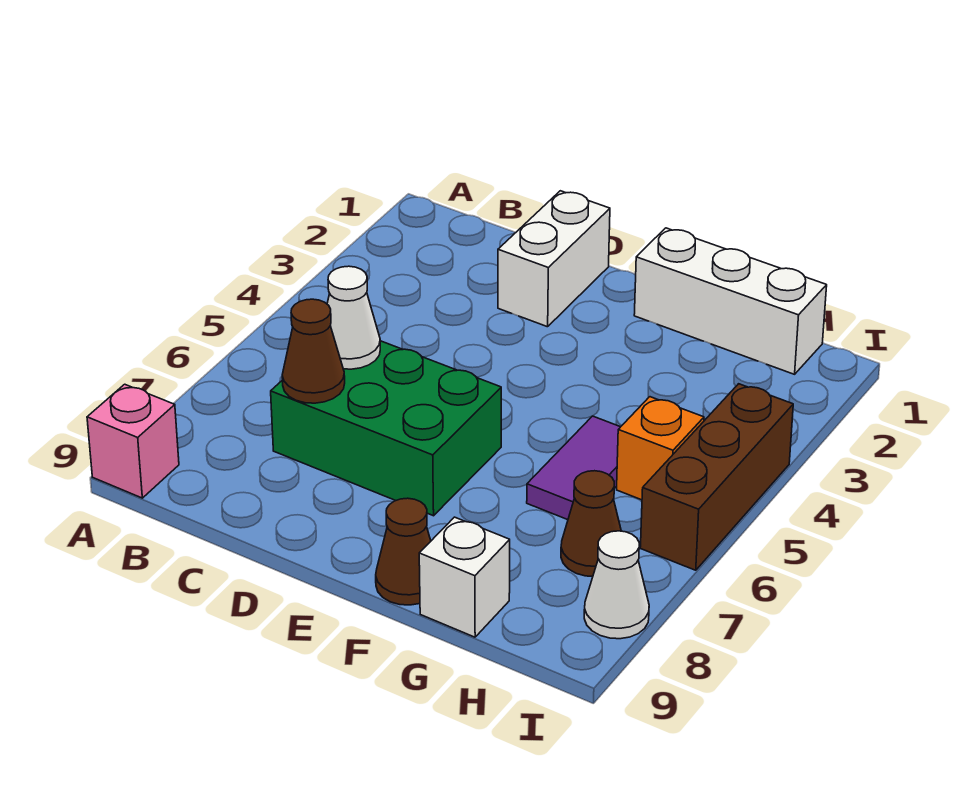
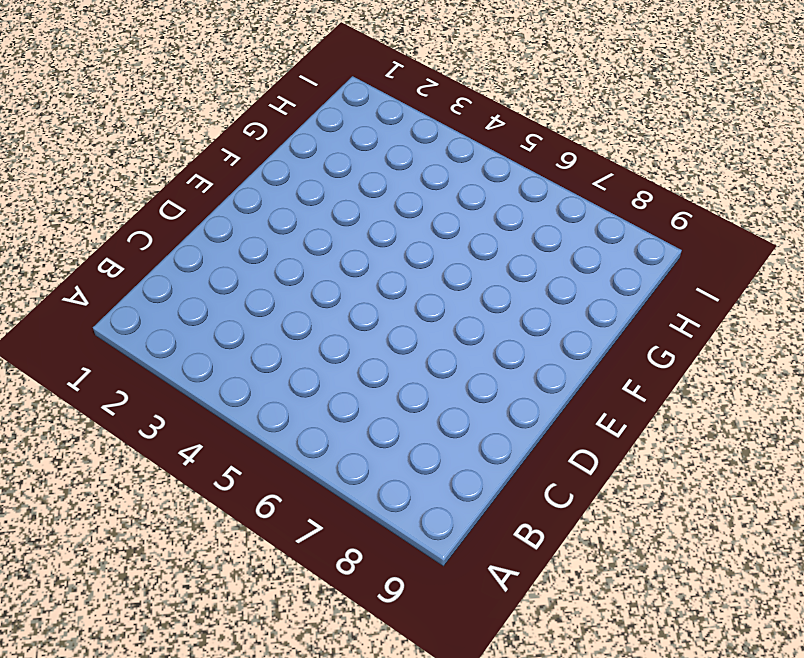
none -> pink brick A9 level 1
none -> green brick C6:E7 level 1
none -> white brick D1:D2 level 1

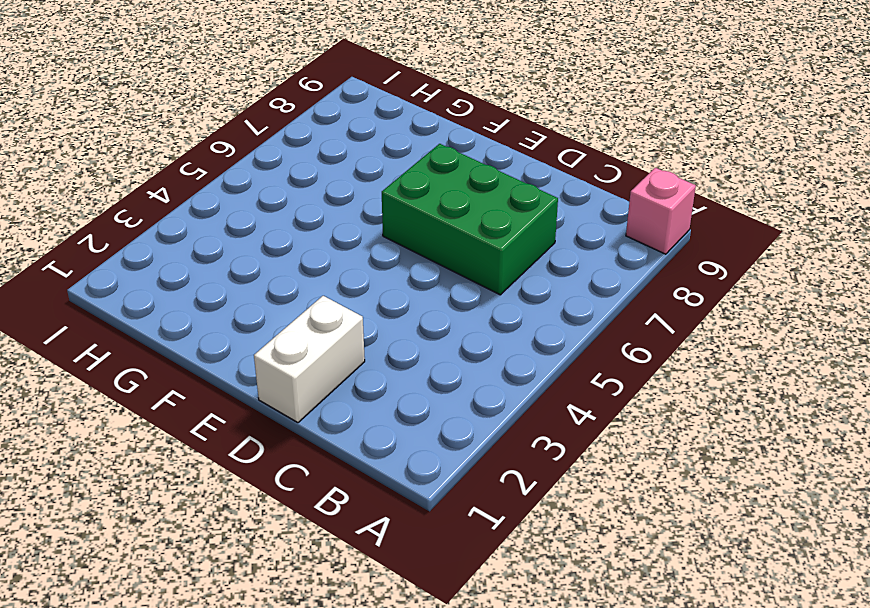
none -> white brick F1:H1 level 1
none -> brown cone F9 level 1
none -> purple tile G5:G6 level 1

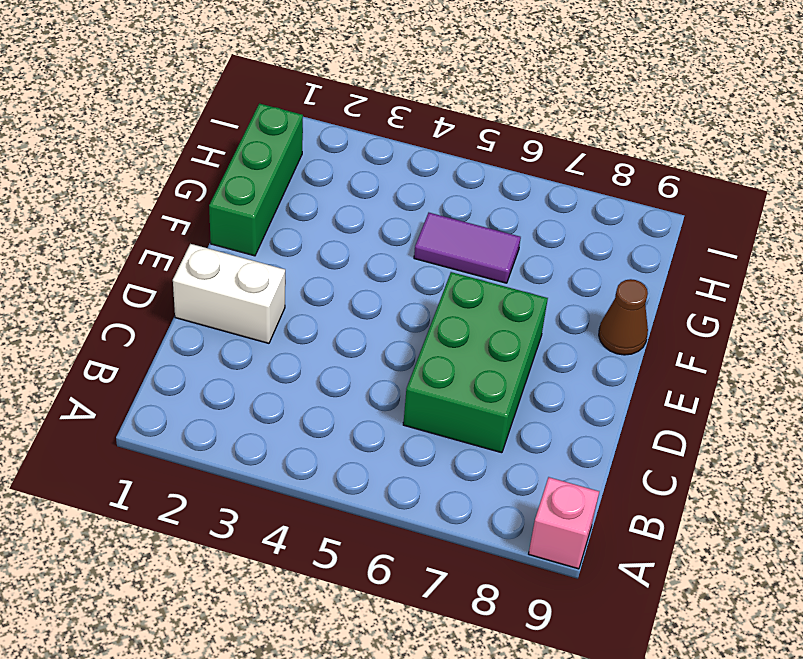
green brick F1:H1 level 1 -> white brick F1:H1 level 1
none -> white brick G9 level 1
none -> orange brick H5 level 1
none -> brown cone H7 level 1

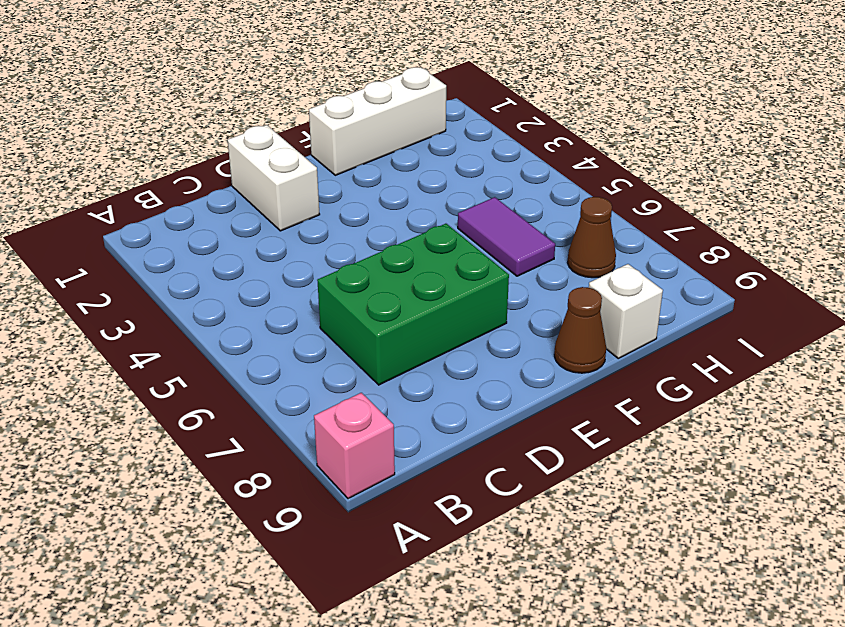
none -> orange brick H5 level 1
none -> brown brick I4:I6 level 1
none -> white cone I8 level 1

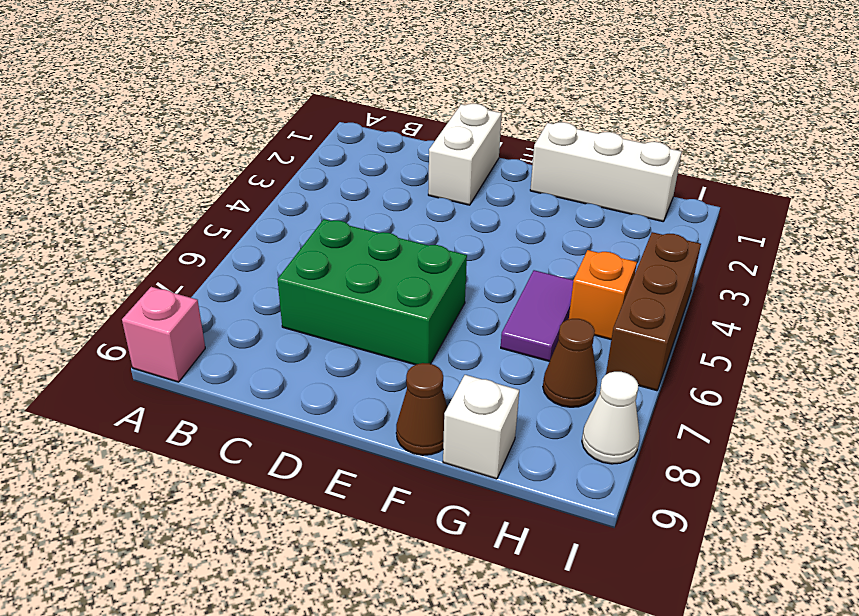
none -> white cone C6 level 2
none -> brown cone C7 level 2

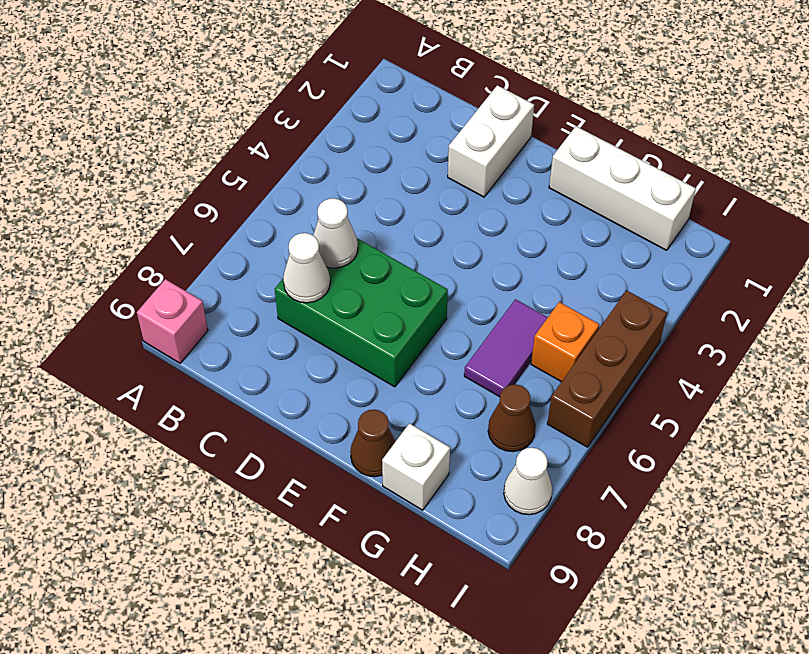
white cone C7 level 2 -> brown cone C7 level 2

